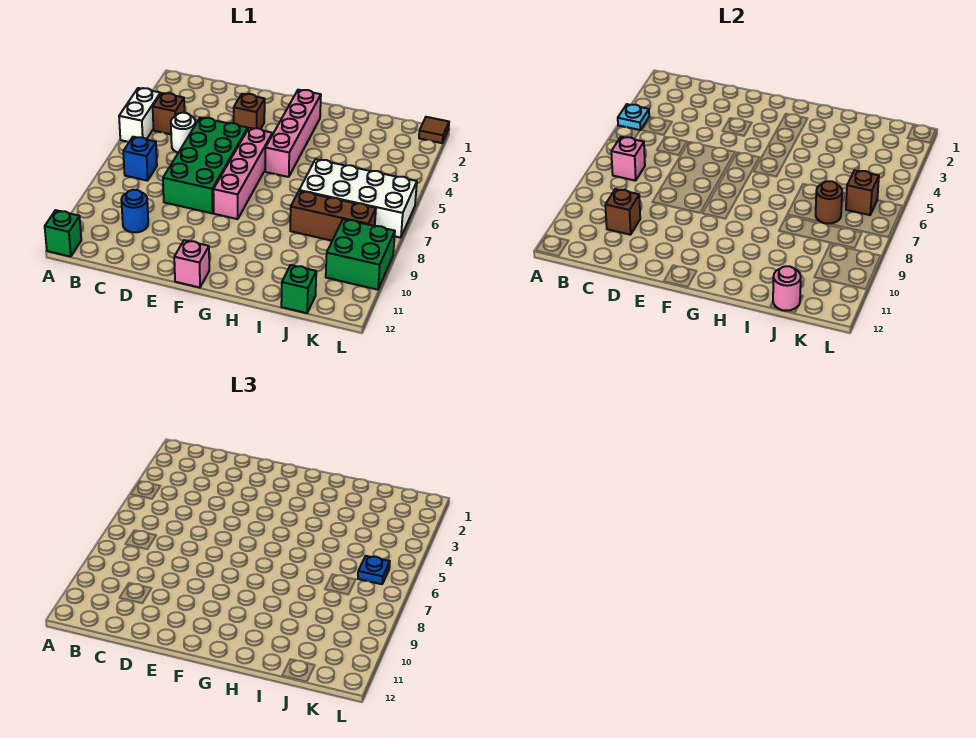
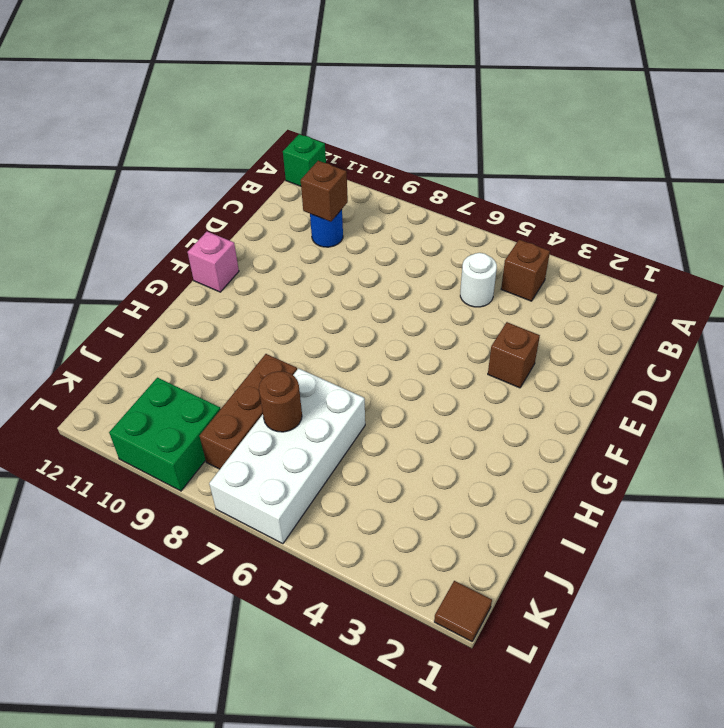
none -> white brick A4:A5 level 1
none -> blue brick B7 level 1
none -> green brick D5:E8 level 1

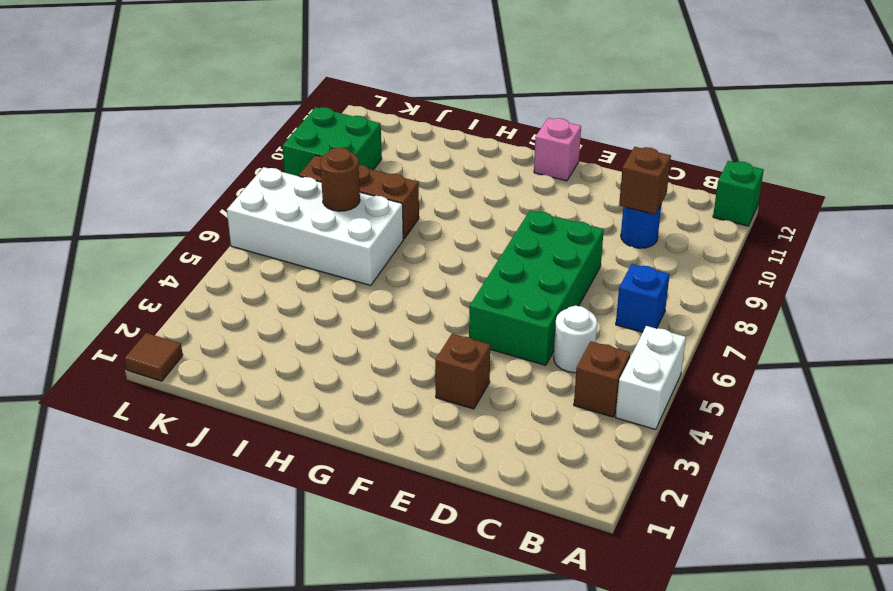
none -> pink brick F5:F8 level 1
none -> pink brick G2:G5 level 1
none -> green brick J12 level 1

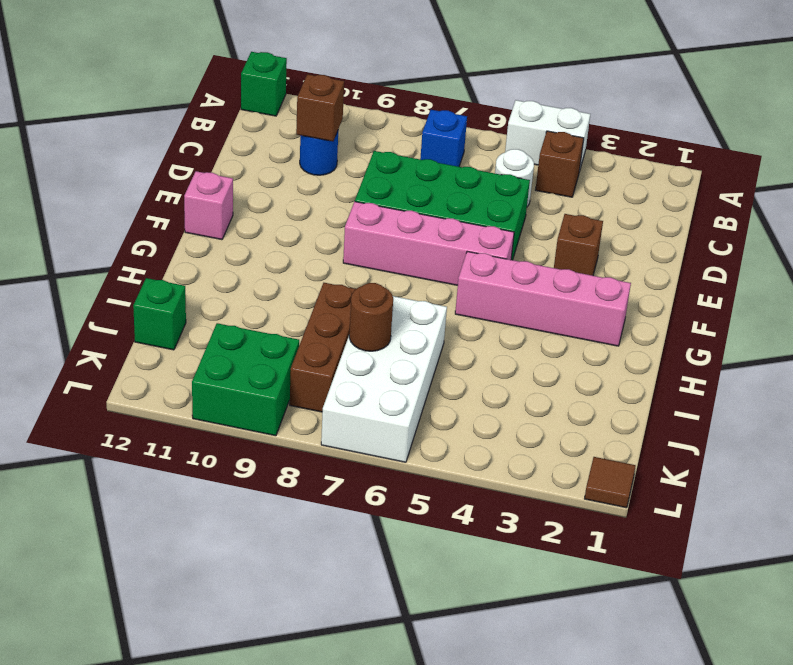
none -> cyan plate A4 level 2
none -> pink brick B7 level 2
none -> pink round brick J12 level 2

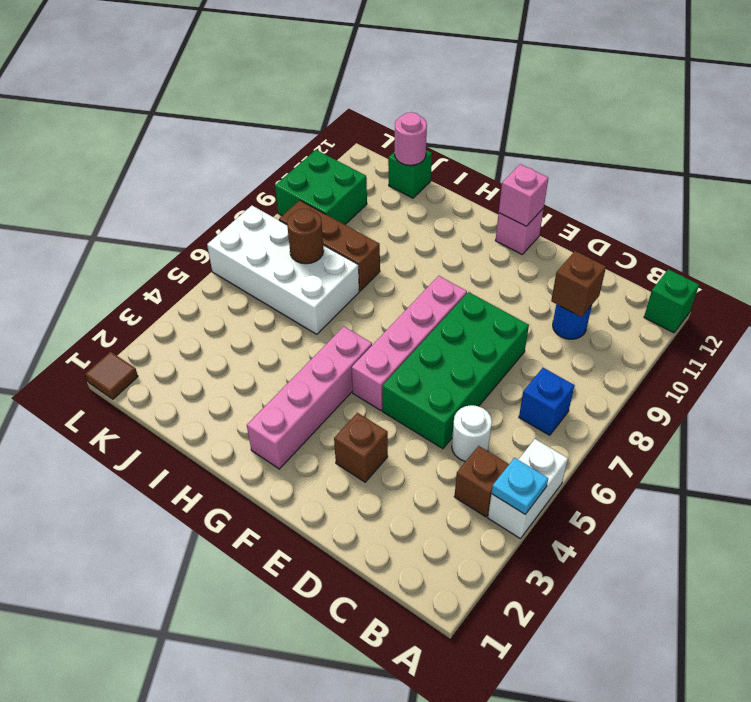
pink brick F12 level 2 -> pink brick B7 level 2
none -> brown brick K6 level 2
none -> blue plate K6 level 3

